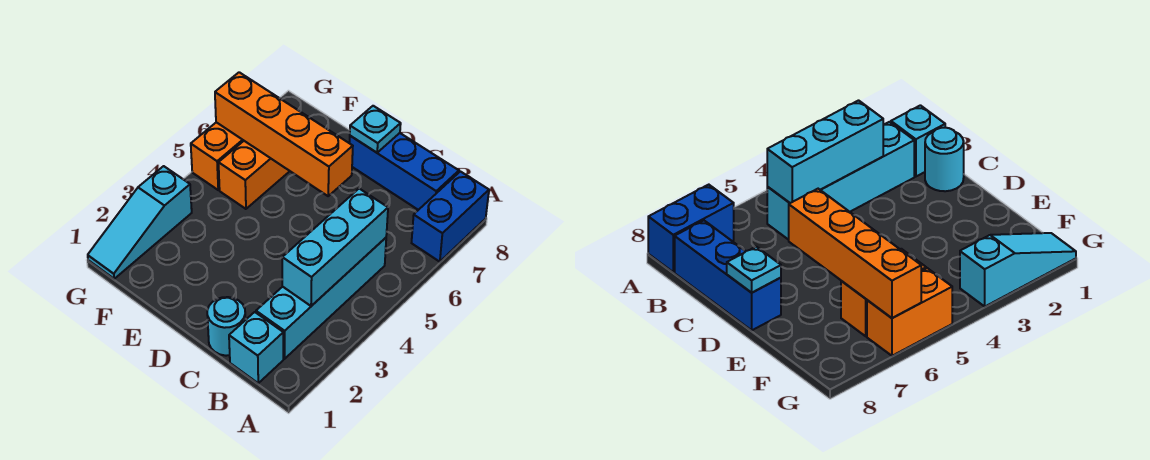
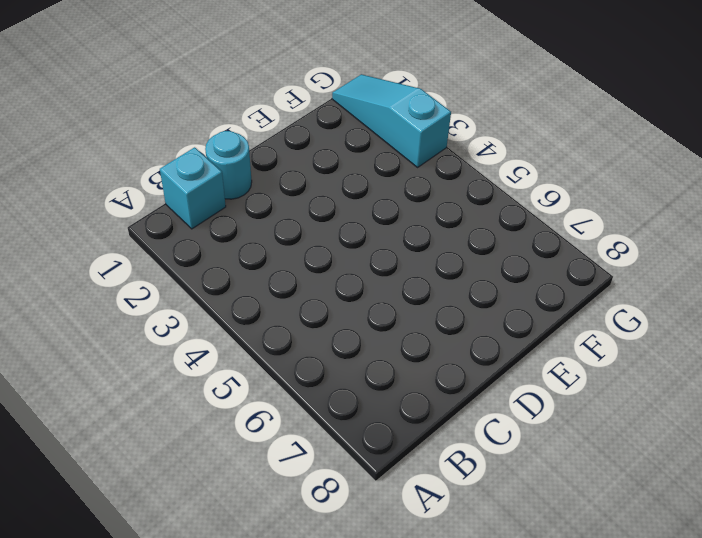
none -> blue brick A7:A8 level 1
none -> cyan brick B2:B5 level 1

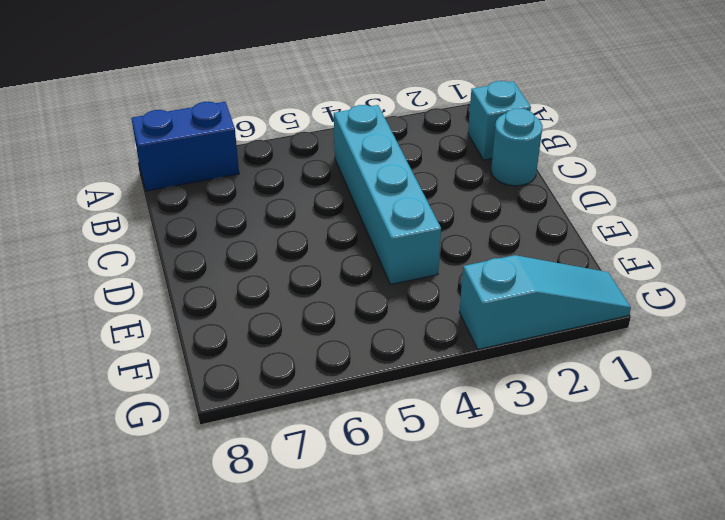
cyan brick B4:E4 level 1 -> cyan brick B2:B5 level 1
none -> blue brick B8:D8 level 1
none -> orange brick F5:F6 level 1

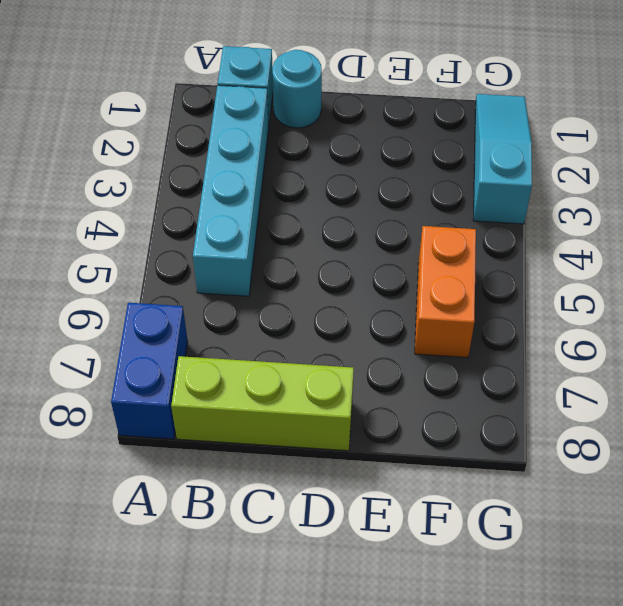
lime brick B8:D8 level 1 -> blue brick B8:D8 level 1
none -> orange brick G5:G6 level 1
none -> cyan brick B3:B5 level 2

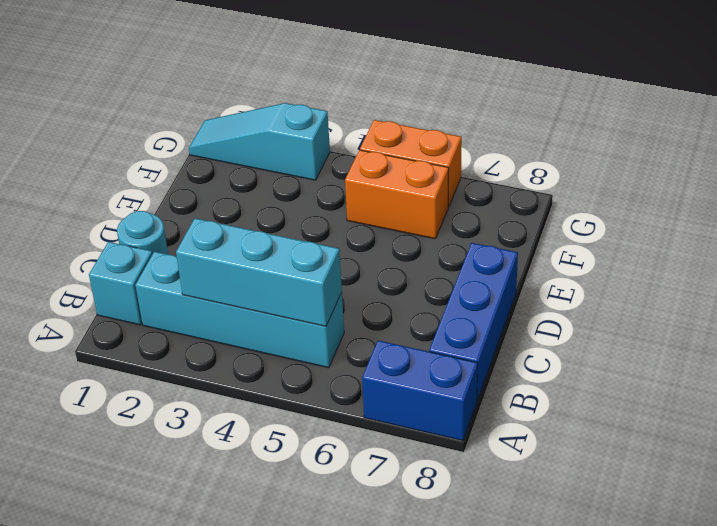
none -> orange brick D6:G6 level 2
none -> cyan plate D8 level 2

